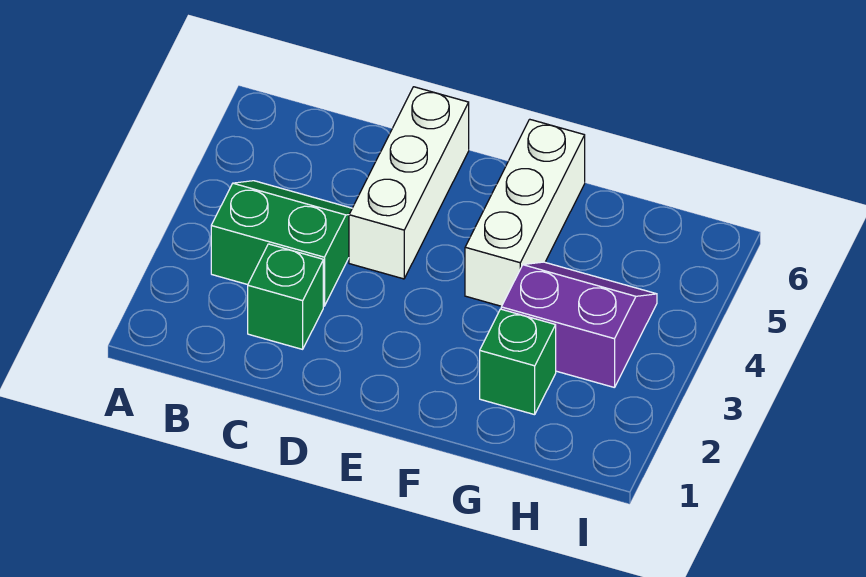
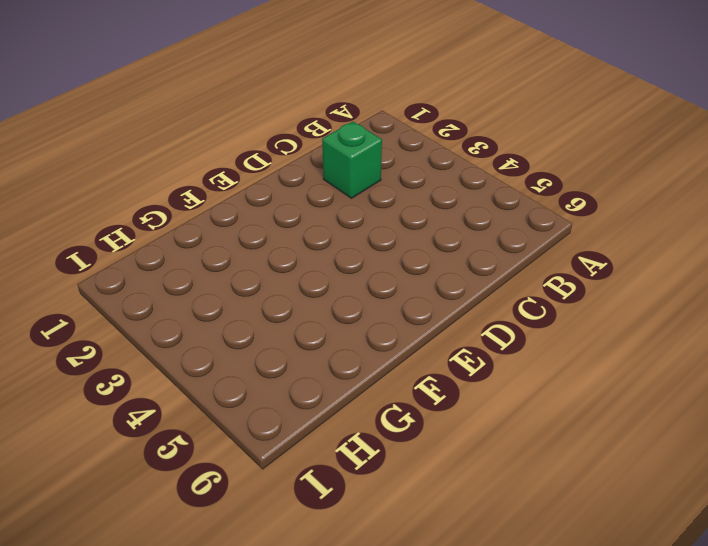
none -> green slope B3:C4 level 1 top 3
none -> white brick D4:D6 level 1

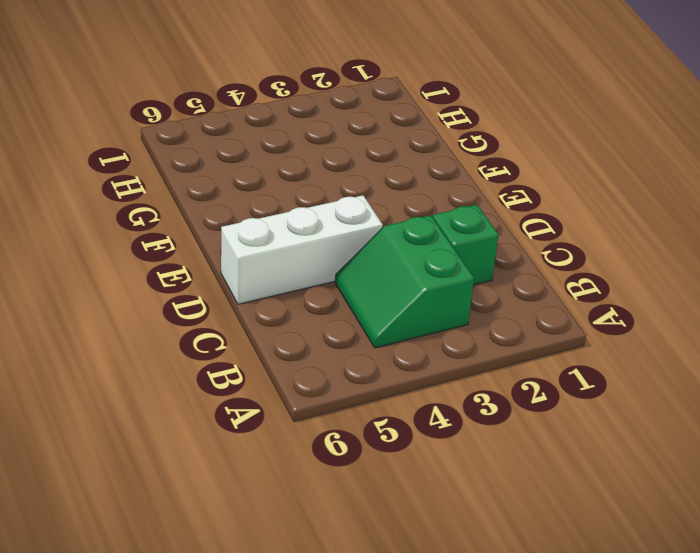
none -> white brick F4:F6 level 1
none -> green brick G2 level 1

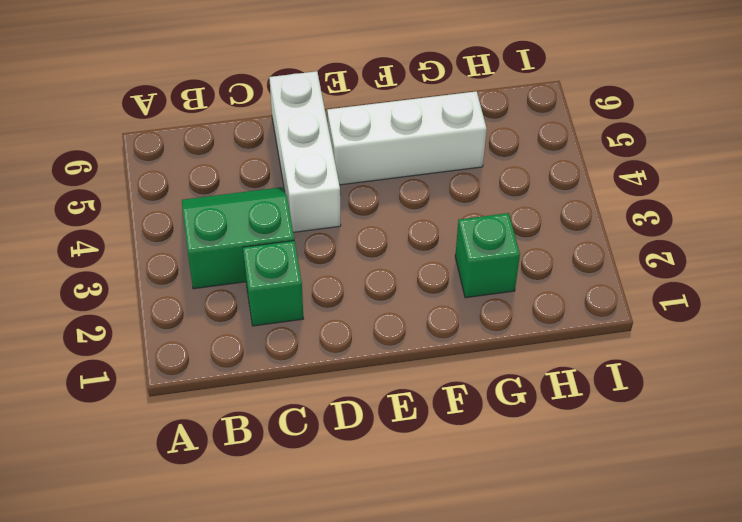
white brick E5:G5 level 1 -> white brick F4:F6 level 1
none -> purple slope G3:H4 level 1 top 3

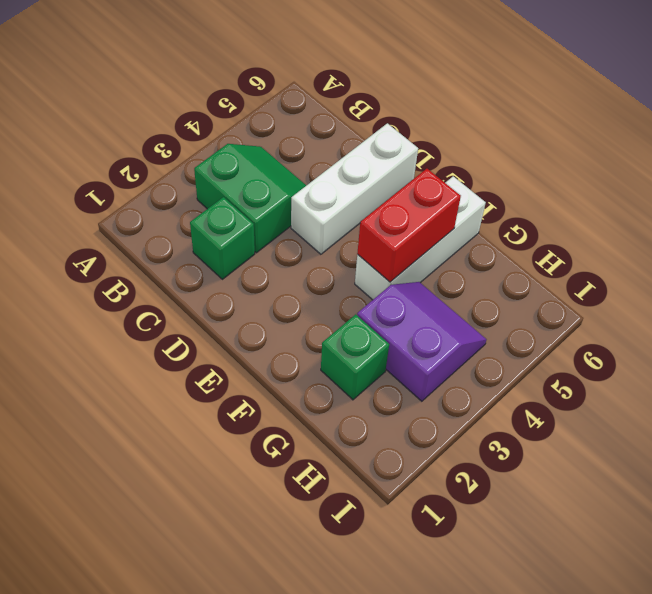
red brick F4:F5 level 2 -> none

